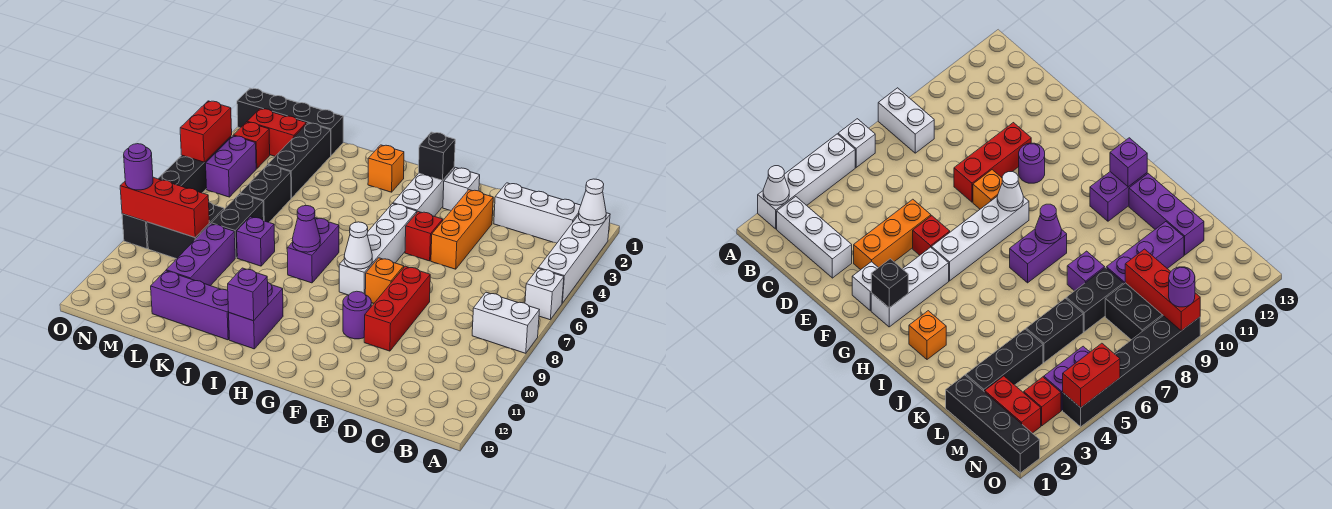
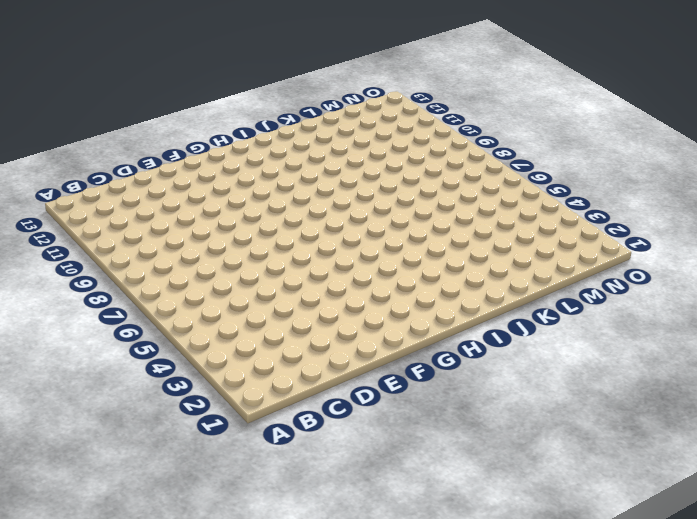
none -> white brick A2:A5 level 1
none -> white brick A6 level 1
none -> white brick A8:B8 level 1
none -> white brick B2:D2 level 1

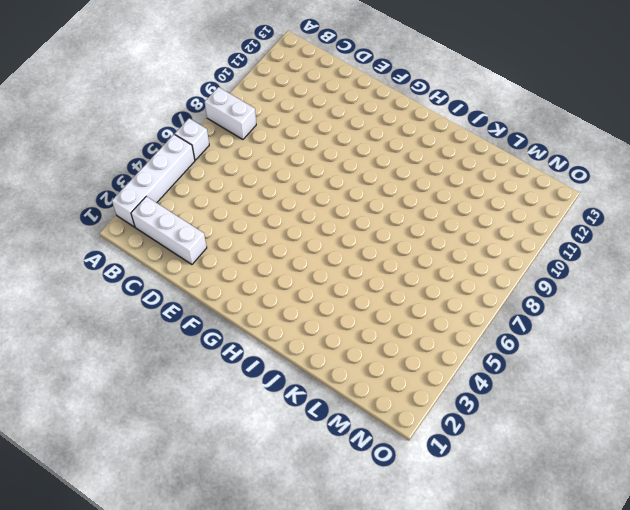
none -> orange brick E3:E5 level 1
none -> red brick E8:E10 level 1
none -> white brick F2 level 1
none -> red brick F5 level 1

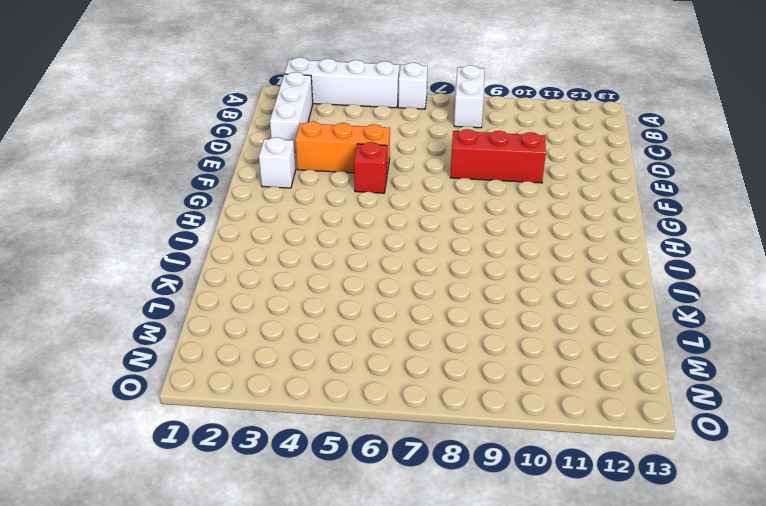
none -> orange brick F8 level 1
none -> purple round brick F10 level 1
none -> white brick G2:G4 level 1
none -> white brick G5:G8 level 1

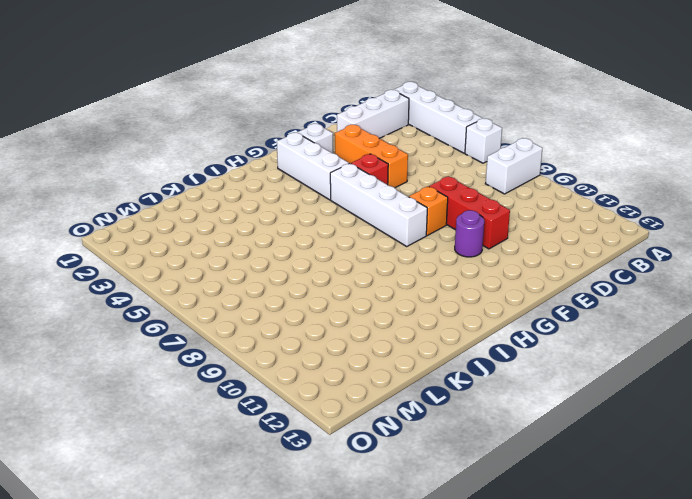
none -> orange brick I2 level 1
none -> purple brick I7:I8 level 1
none -> purple brick I11:I12 level 1
none -> purple brick J12:L12 level 1

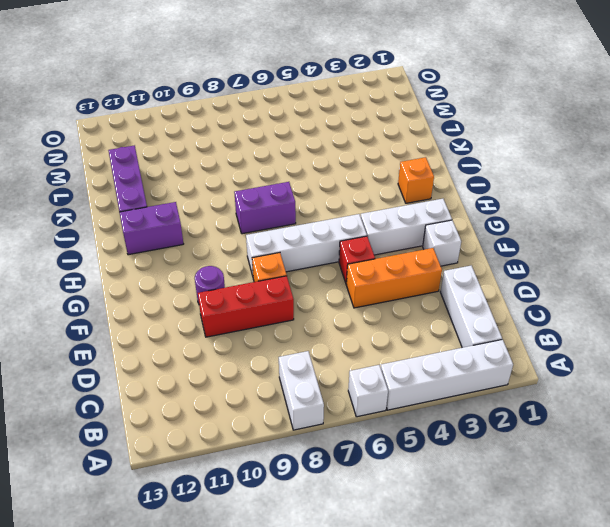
none -> purple brick K8 level 1
none -> black brick L1:O1 level 1
none -> black brick L2:L4 level 1
none -> black brick L5:L6 level 1

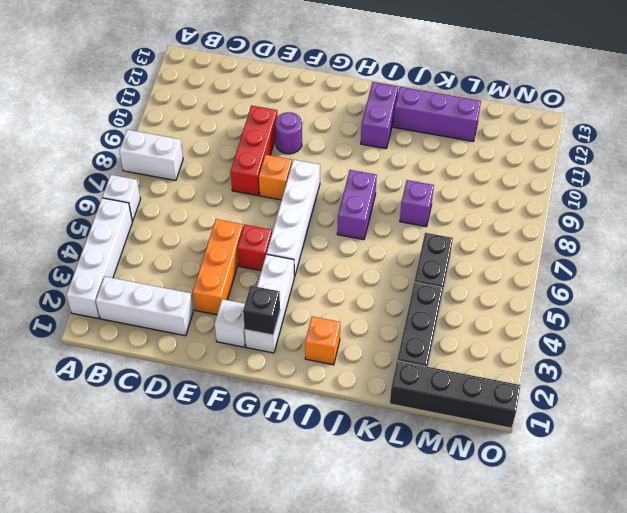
none -> black brick L7:L8 level 1
none -> purple brick L9:L11 level 1
none -> red brick M2:N2 level 1
none -> black brick M8:N9 level 1

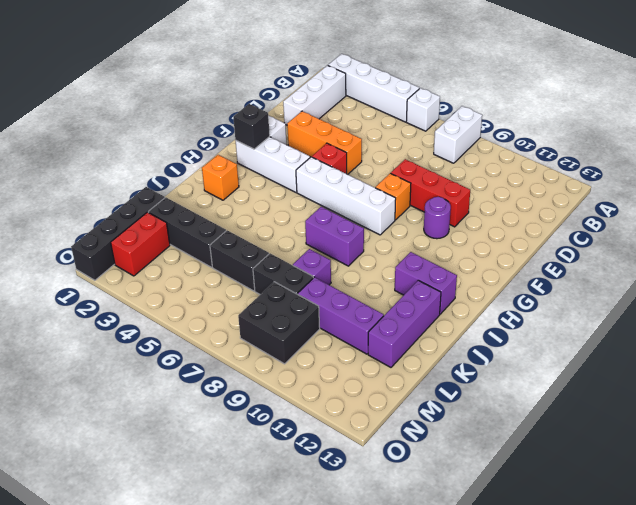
none -> red brick N3 level 1
none -> purple brick N4:N5 level 1
none -> black brick O4:O9 level 1
none -> white cone A2 level 2

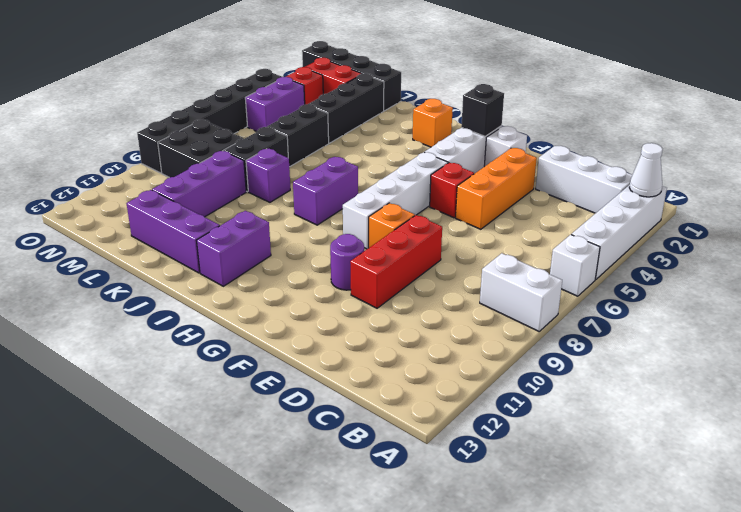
none -> white cone G8 level 2
none -> purple cone I8 level 2
none -> purple brick I12 level 2
none -> red brick M9:O9 level 2

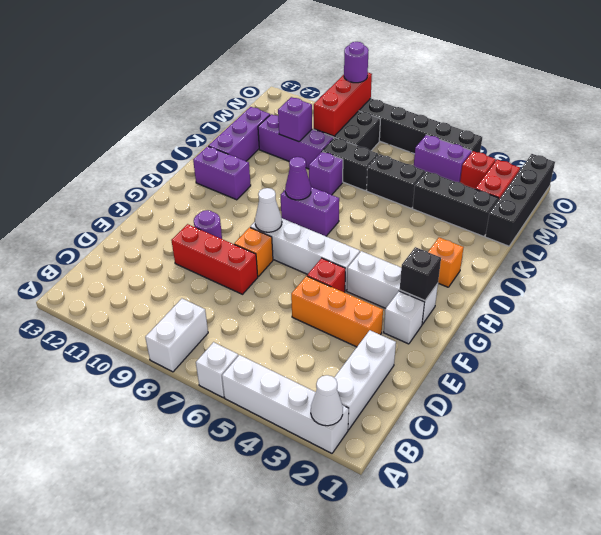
purple brick L10 level 2 -> purple brick I12 level 2
none -> red brick O4:O5 level 2

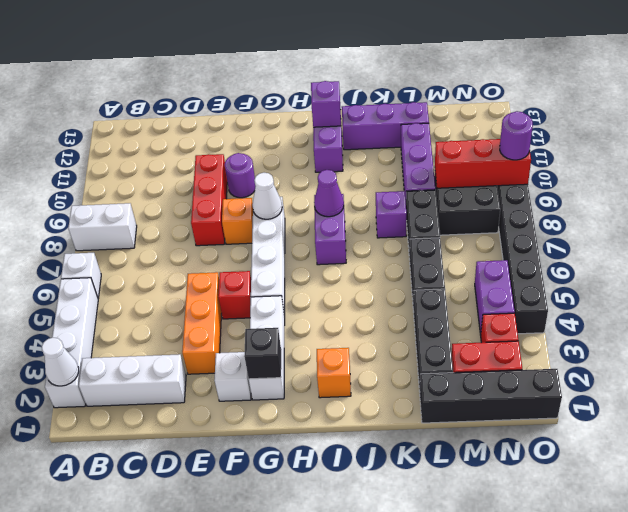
none -> red brick O4:O5 level 2

